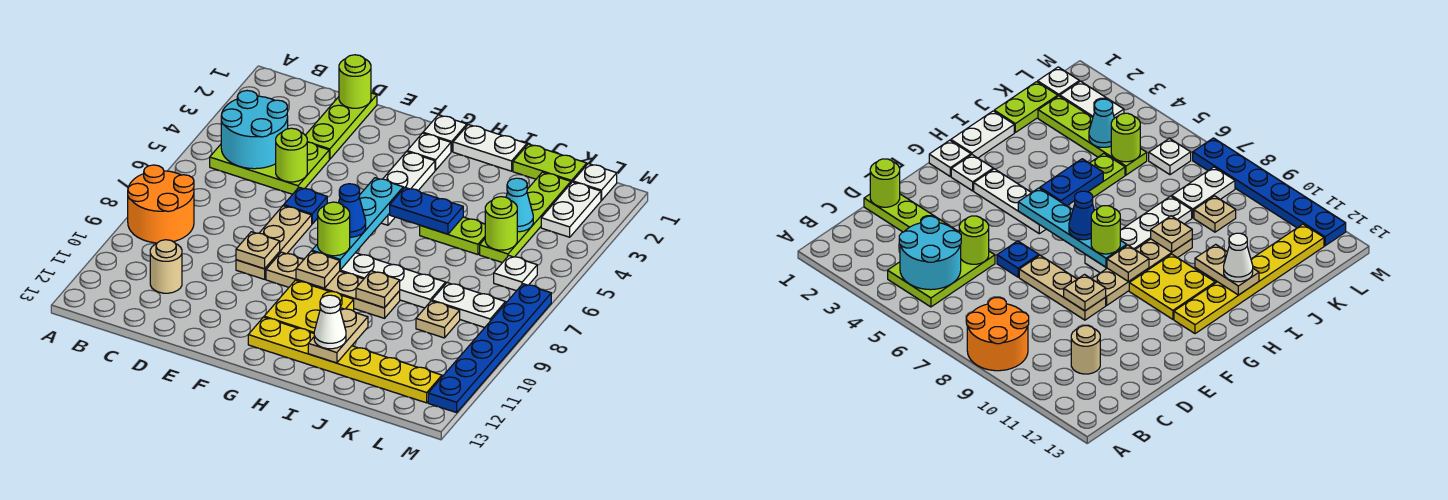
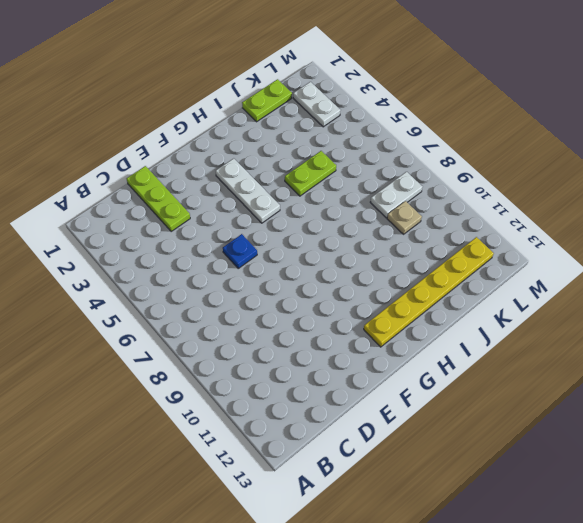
none -> orange round brick A8:B9 level 1
none -> lime plate B4:D5 level 1
none -> tan round brick C11 level 1
none -> tan plate E7:E9 level 1

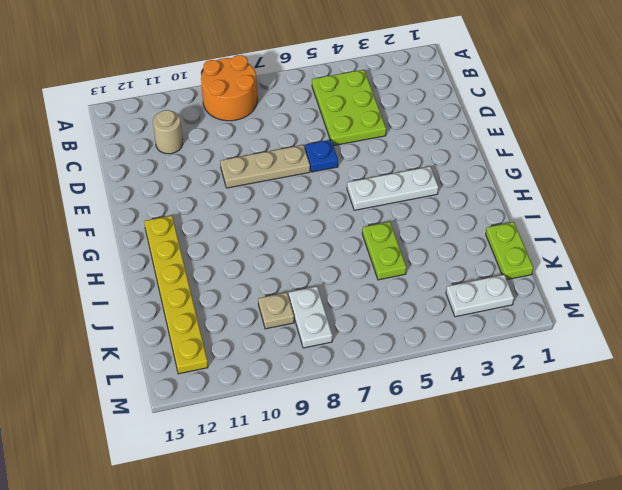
none -> lime plate D1:D3 level 1
none -> tan plate F9:I9 level 1
none -> white plate G1 level 1
none -> white plate G2 level 1

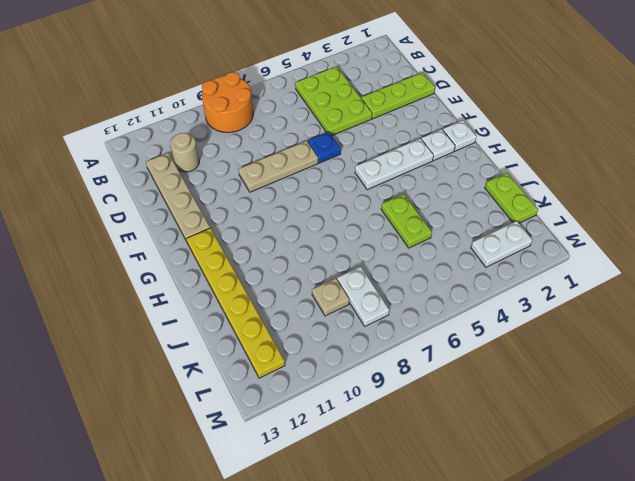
tan plate C12:F12 level 1 -> tan plate F9:I9 level 1
none -> white plate G8:J8 level 1
none -> yellow plate G10:H11 level 1
none -> white plate H1:I1 level 1
none -> lime plate K2:K5 level 1

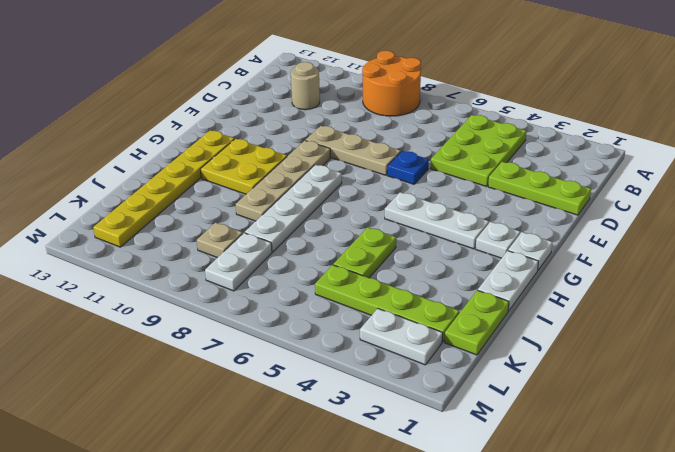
none -> white plate L1 level 1
none -> white plate L6 level 1
none -> blue plate M7:M12 level 1
none -> cyan round brick B4:C5 level 2

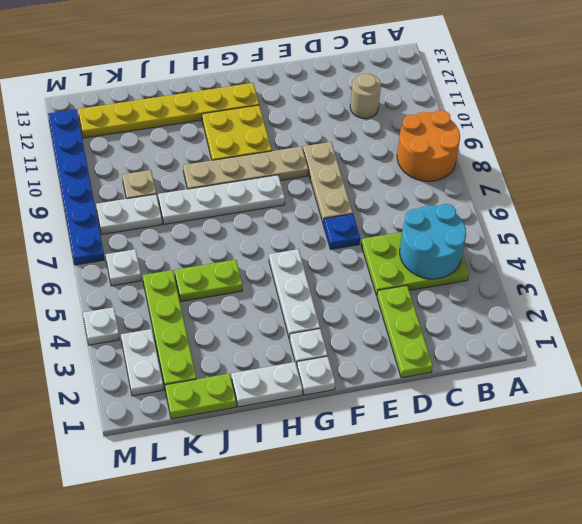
white plate M4 level 1 -> white plate L1 level 1
none -> lime round brick D1 level 2
none -> lime round brick D5 level 2
none -> tan plate E9 level 2
none -> cyan plate G5:G8 level 2

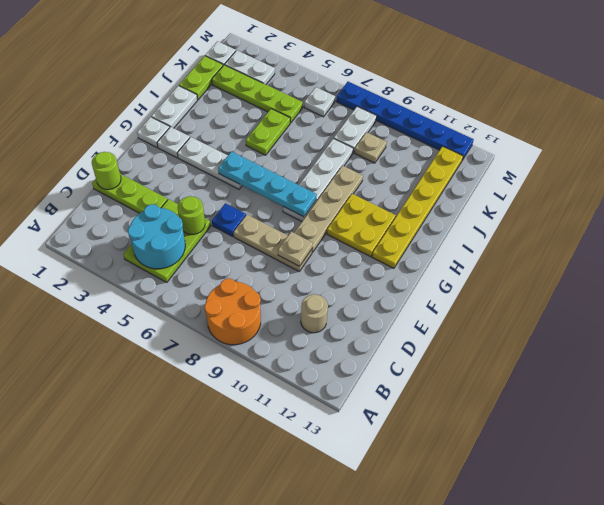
none -> tan plate G9 level 2
none -> blue plate H5:I5 level 2
none -> tan plate I9 level 2
none -> tan plate I11:I12 level 2

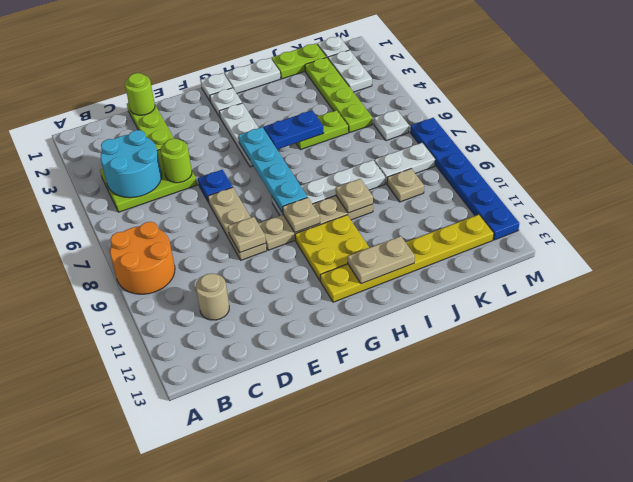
tan plate H12:I12 level 2 -> tan plate I11:I12 level 2
none -> cyan cone K4 level 2
none -> lime round brick K5 level 2
none -> blue cone G7 level 3
none -> lime round brick G8 level 3

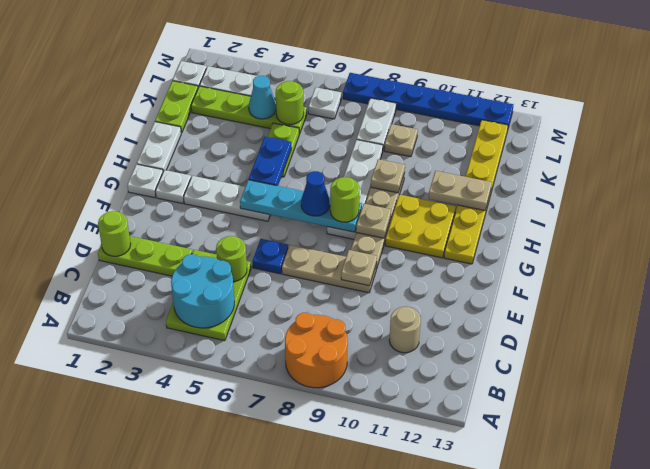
none -> white cone I12 level 3

